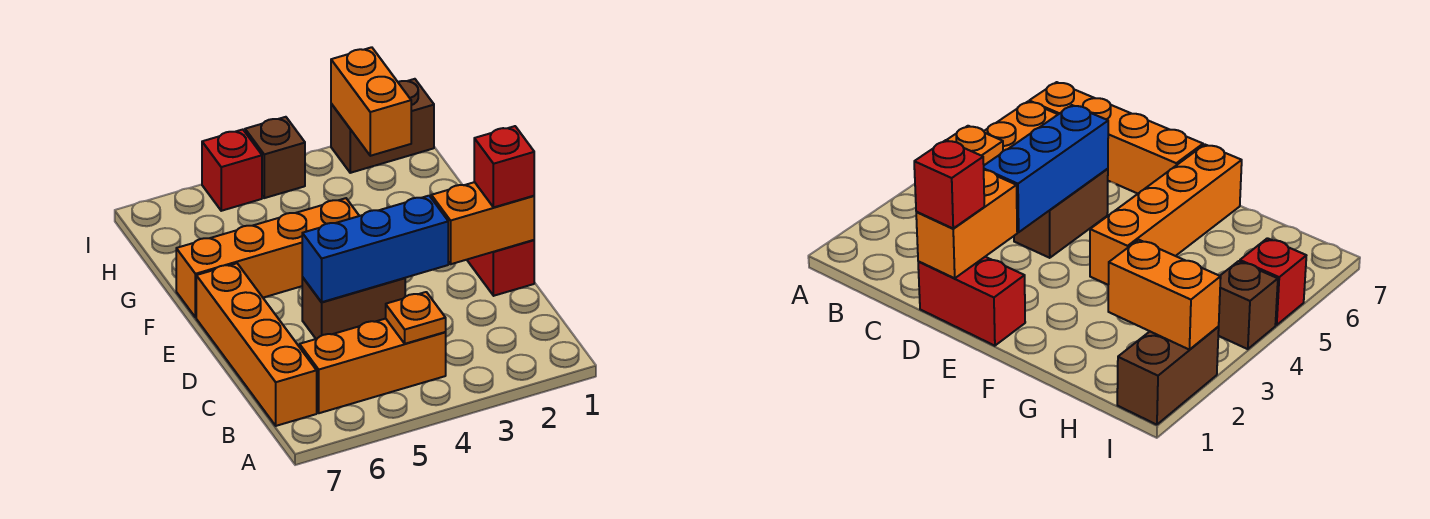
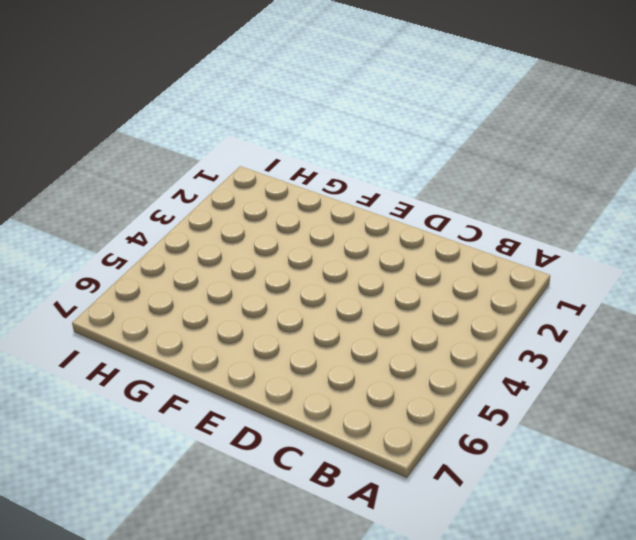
none -> orange brick B4:B6 level 1
none -> orange brick B7:E7 level 1
none -> red brick D1:E1 level 1

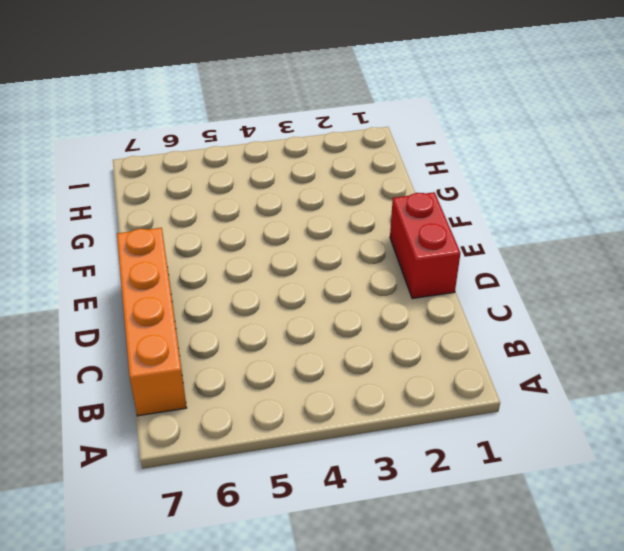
none -> orange brick B4:B6 level 1
none -> brown brick D4:D5 level 1
none -> orange brick F4:F7 level 1

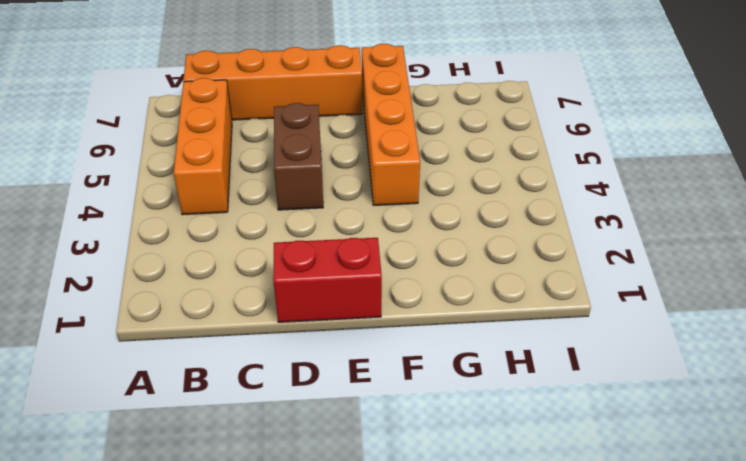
none -> brown brick I1:I2 level 1
none -> brown brick I4 level 1
none -> red brick I5 level 1

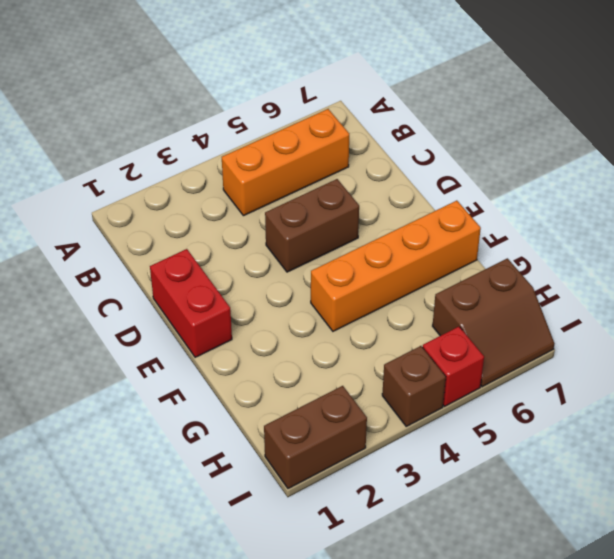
brown slope H6:I7 level 1 top H -> none
none -> orange brick B7:E7 level 1
none -> orange plate B4 level 2
none -> orange brick D1:D2 level 2

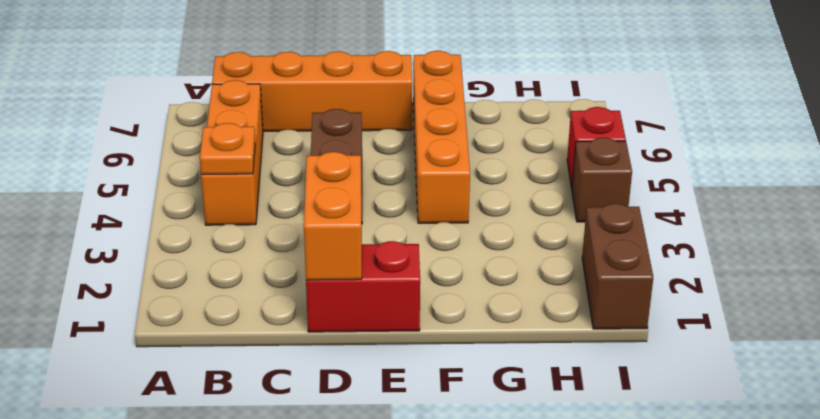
none -> blue brick D3:D5 level 2
none -> orange brick H2:I2 level 2
none -> red brick D1 level 3

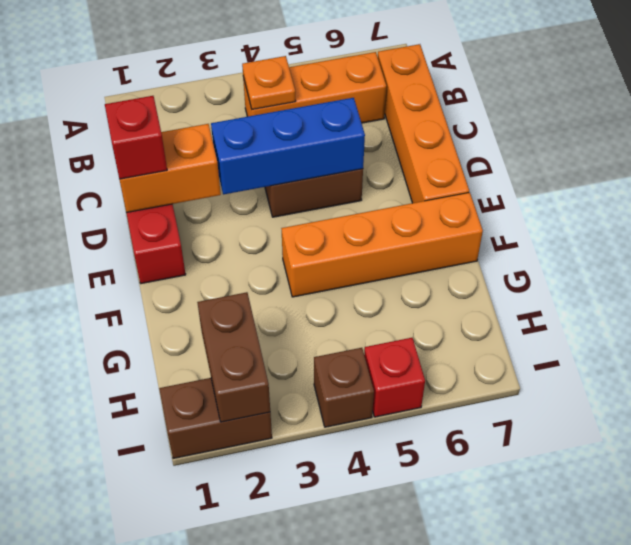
brown brick H2:I2 level 2 -> orange brick H2:I2 level 2

